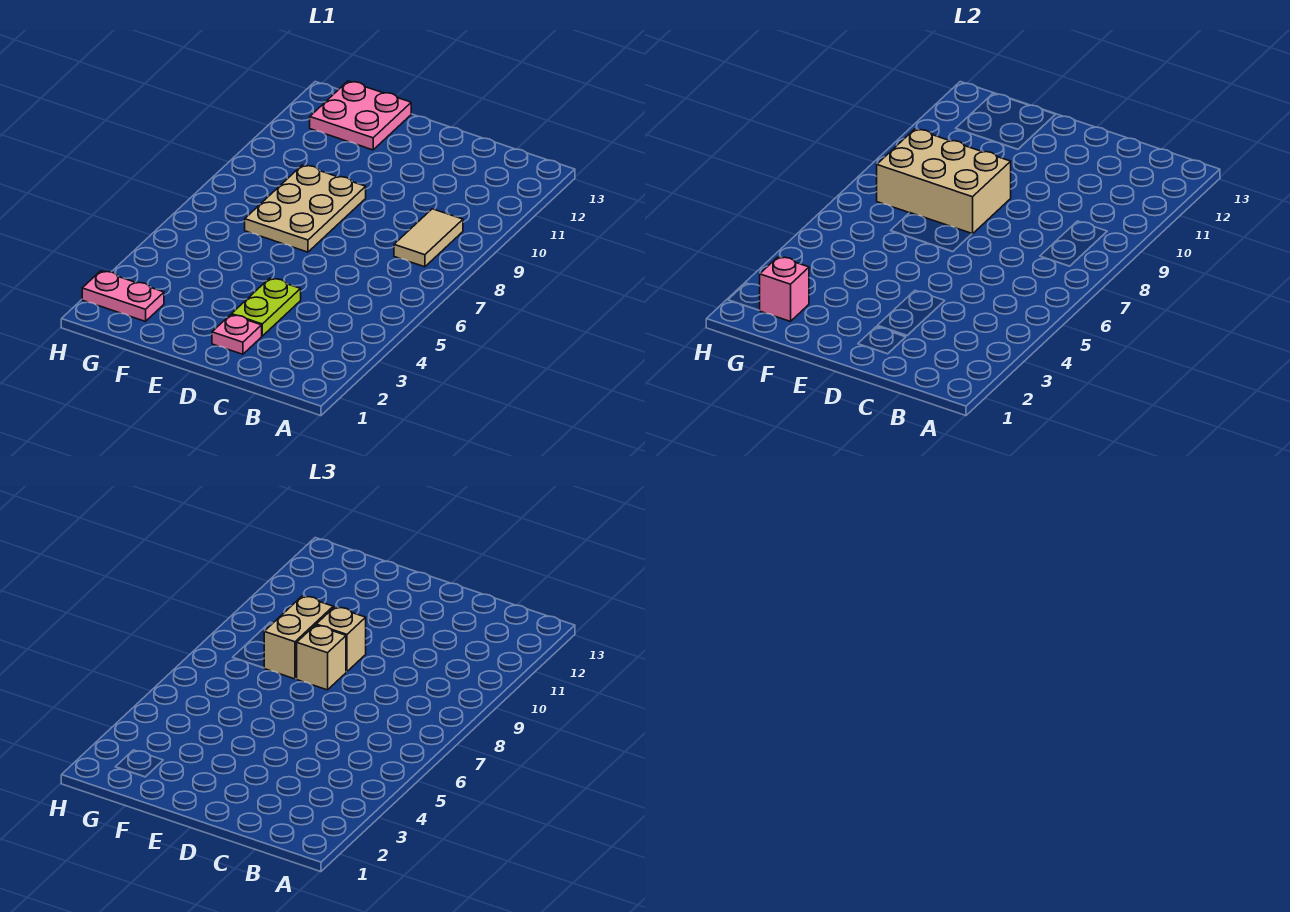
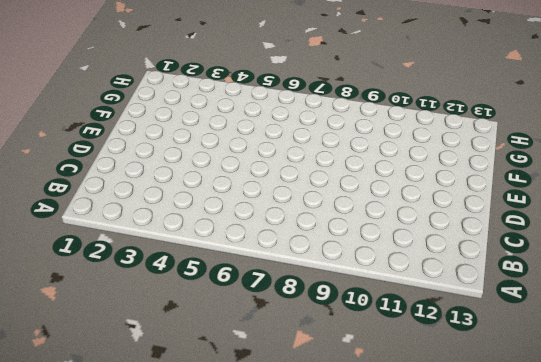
none -> tan tile B8:B9 level 1
none -> pink plate D2 level 1

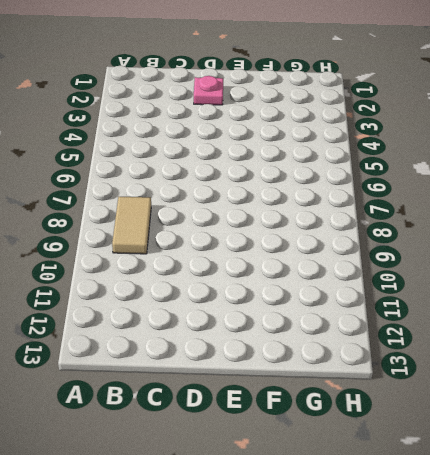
none -> lime plate D3:D4 level 1
none -> tan plate E7:F9 level 1

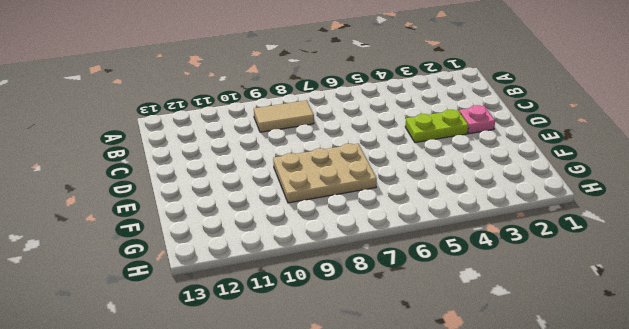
none -> pink plate F12:G13 level 1
none -> pink plate G2:H2 level 1

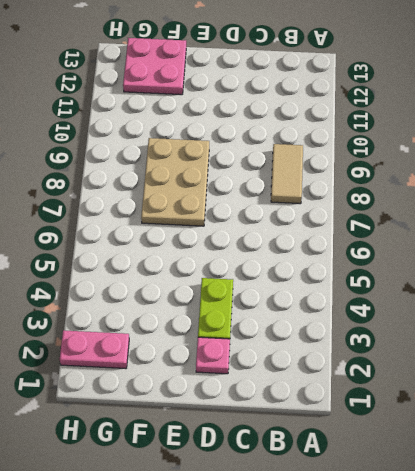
none -> tan brick E8:G9 level 2
none -> pink brick G2 level 2

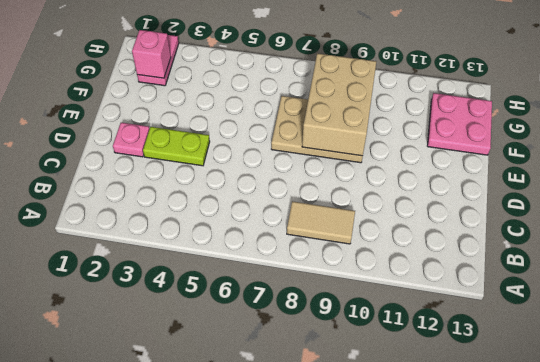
none -> tan brick E8 level 3
none -> tan brick E9 level 3

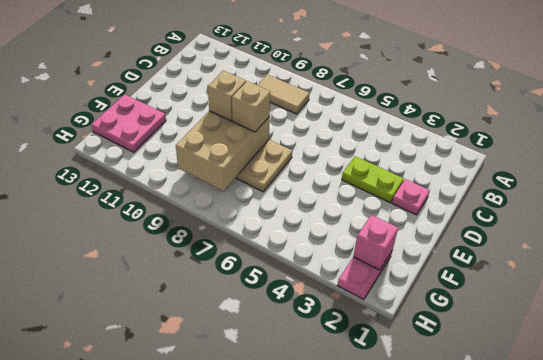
none -> tan brick F8:F9 level 3

